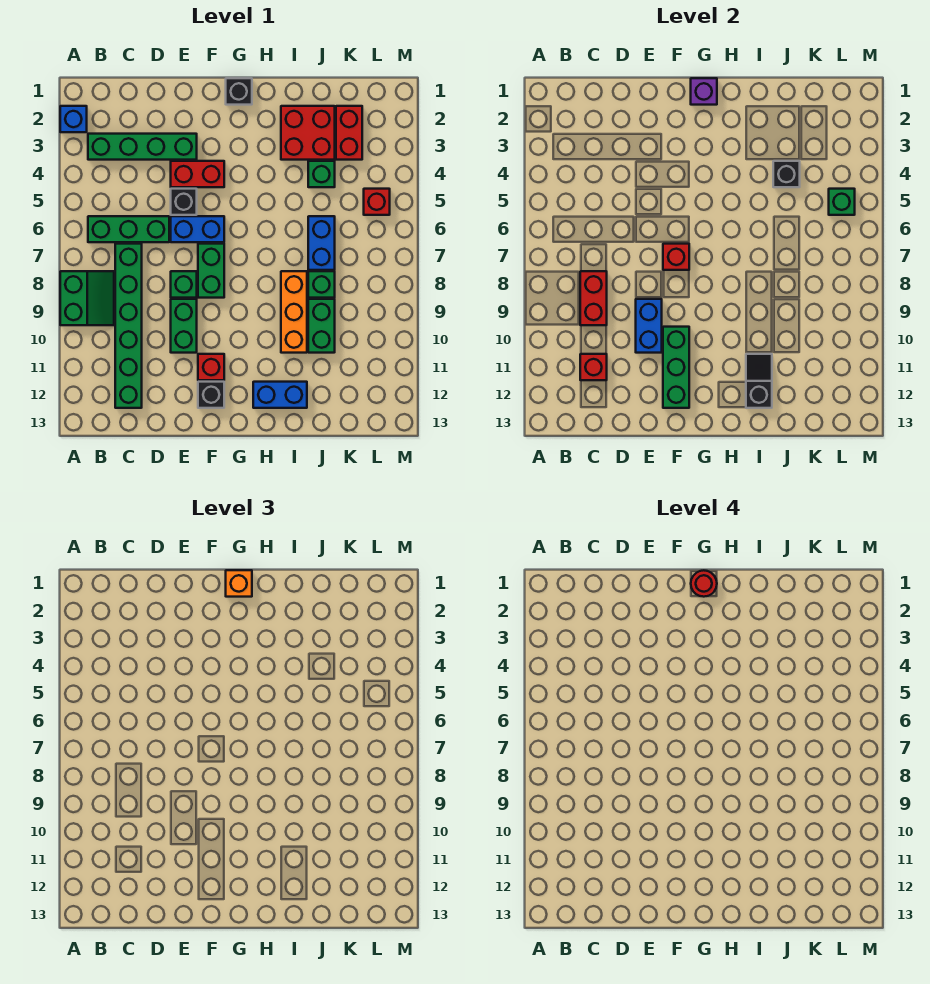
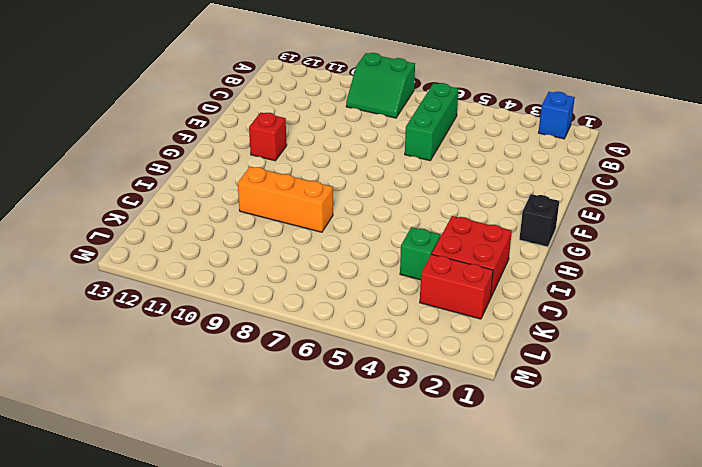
none -> green brick B3:E3 level 1
none -> green brick C7:C12 level 1
none -> red brick E4:F4 level 1
none -> black brick E5 level 1

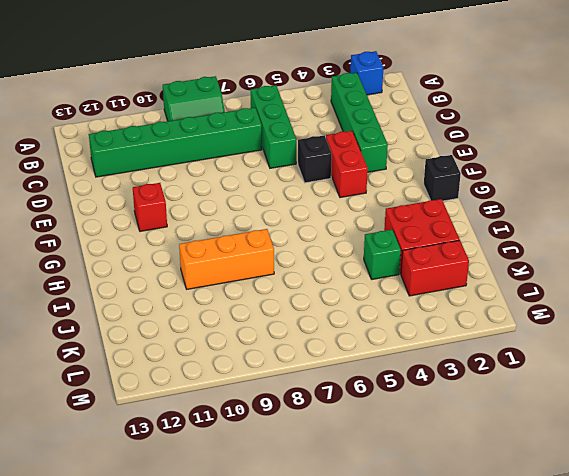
none -> blue brick E6:F6 level 1
none -> green brick E8 level 1
none -> green brick E9:E10 level 1
none -> green brick F7:F8 level 1

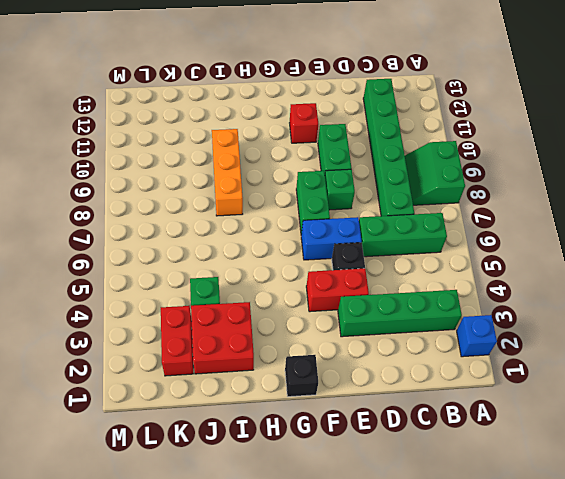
none -> black brick F12 level 1
none -> blue brick H12:I12 level 1
none -> blue brick J6:J7 level 1
none -> green brick J8 level 1

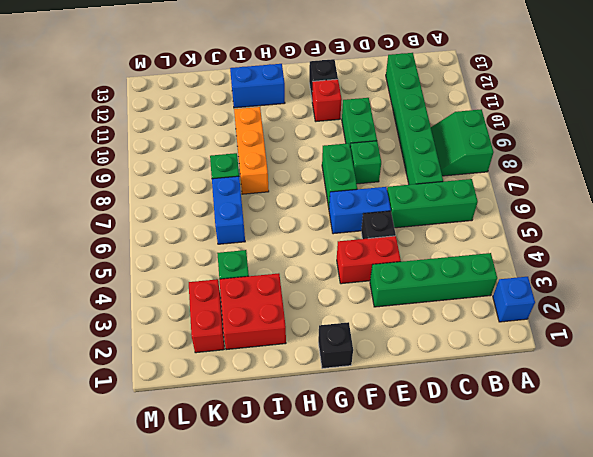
none -> green brick J9:J10 level 1
none -> red brick L5 level 1
none -> red brick C8:C9 level 2
none -> red brick C11 level 2

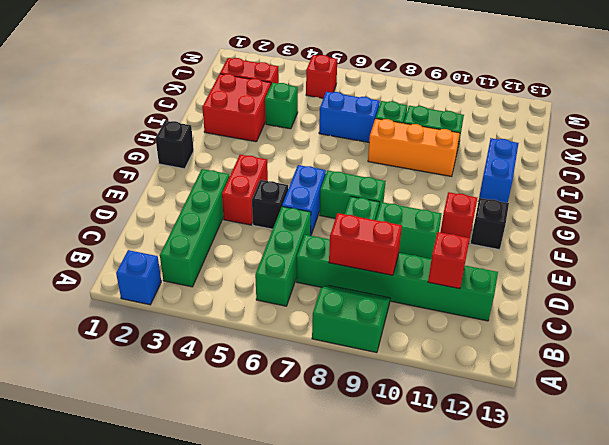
none -> blue brick E9:E10 level 2
none -> red brick F7 level 2
none -> green brick F10:F12 level 2
none -> purple brick G1 level 2

